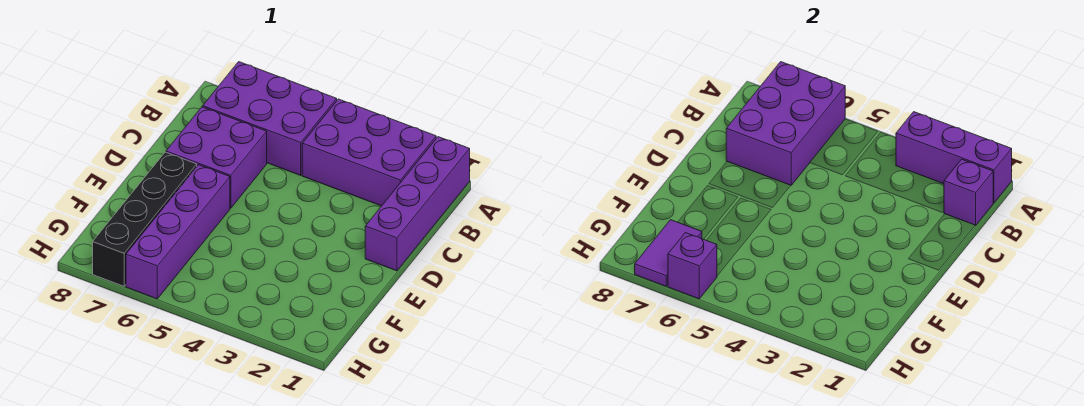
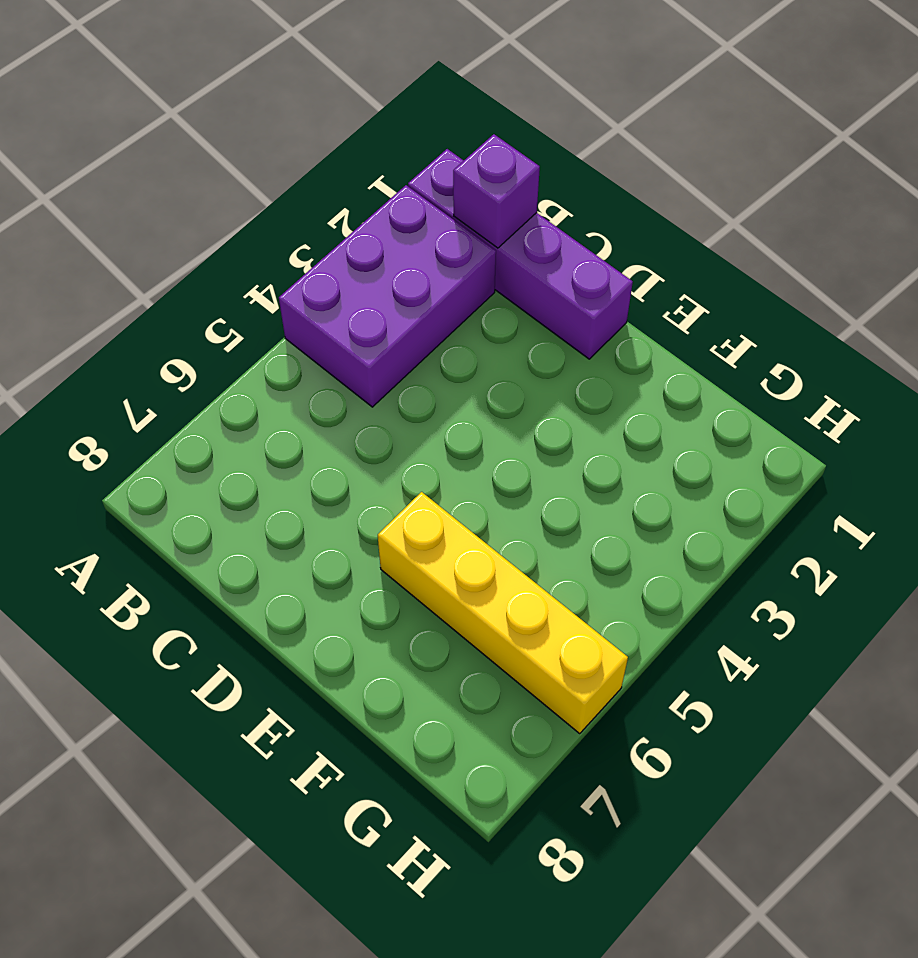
yellow brick E6:H6 level 1 -> purple brick E6:H6 level 1
none -> purple brick A5:B7 level 1
none -> purple brick C6:D7 level 1

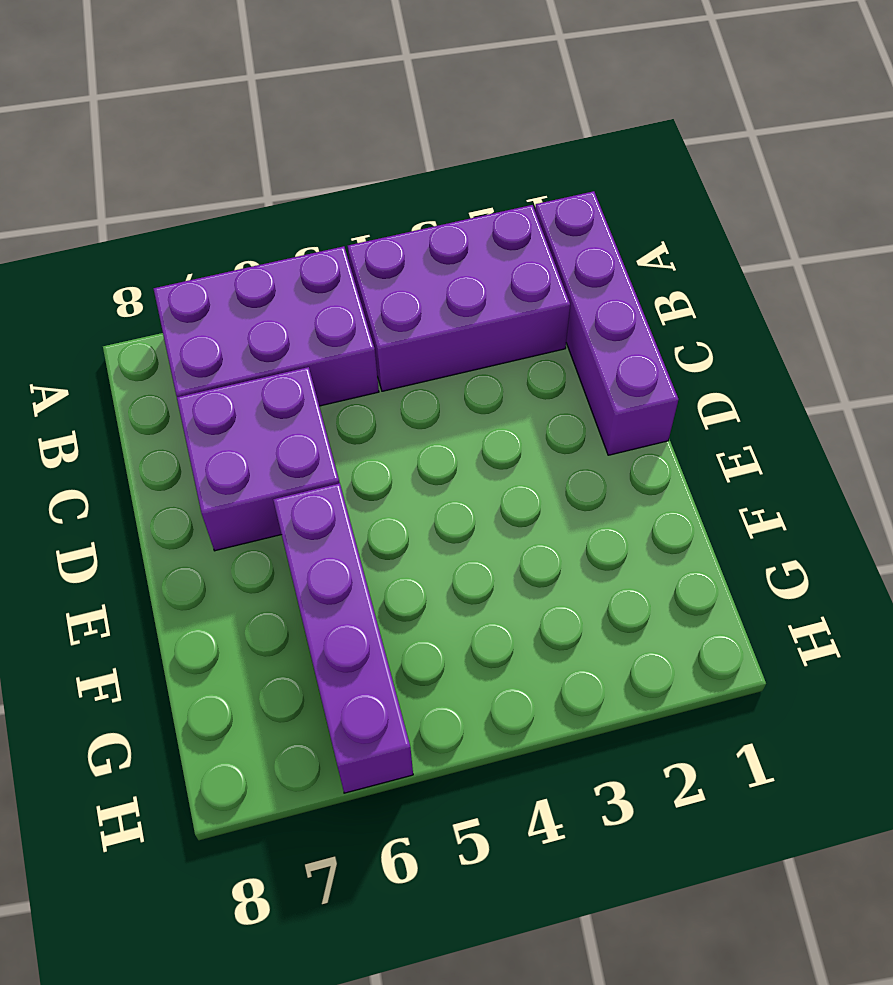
none -> black brick E7:H7 level 1
none -> purple brick A1:A3 level 2

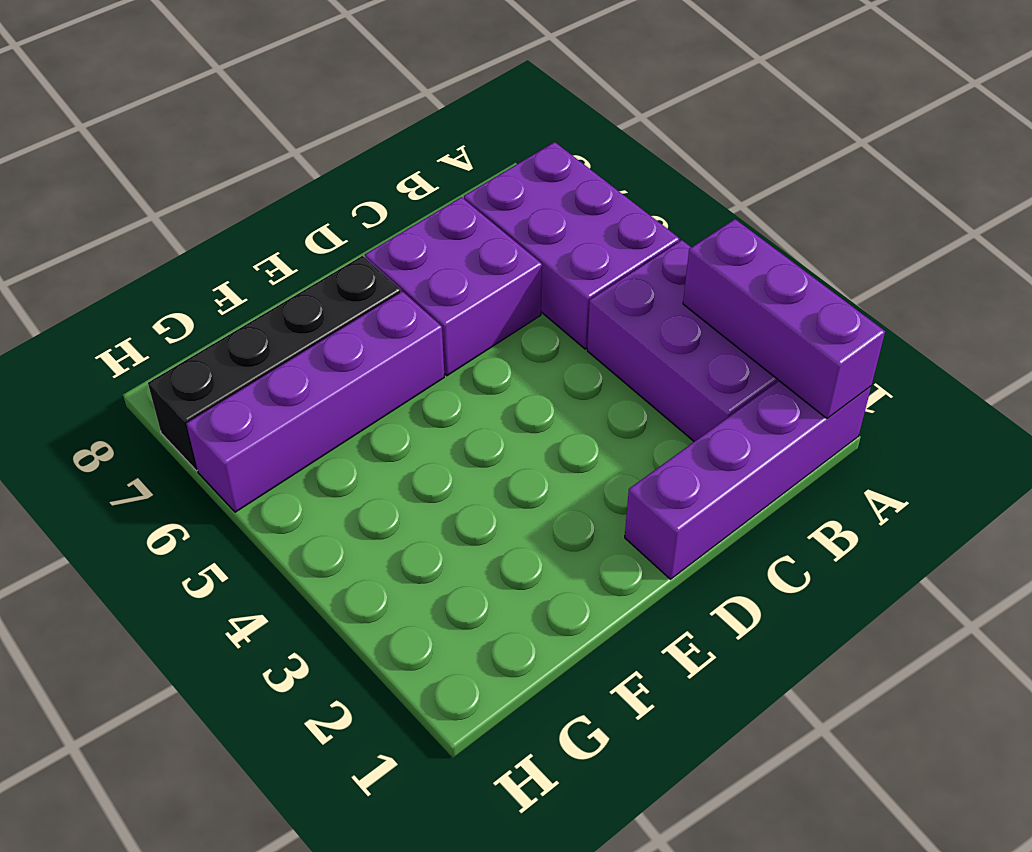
none -> purple brick A6:C7 level 2
none -> purple brick B1 level 2

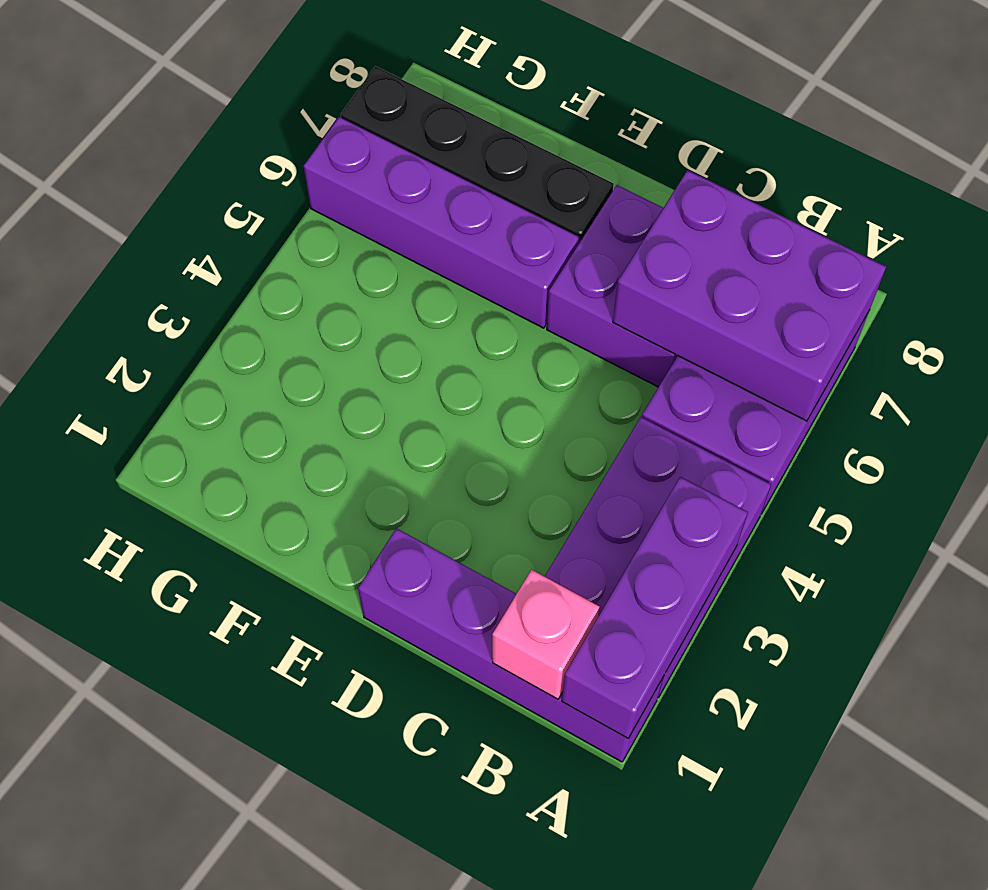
pink brick B1 level 2 -> purple brick B1 level 2
none -> purple tile G7:H7 level 2
none -> purple brick H6 level 2

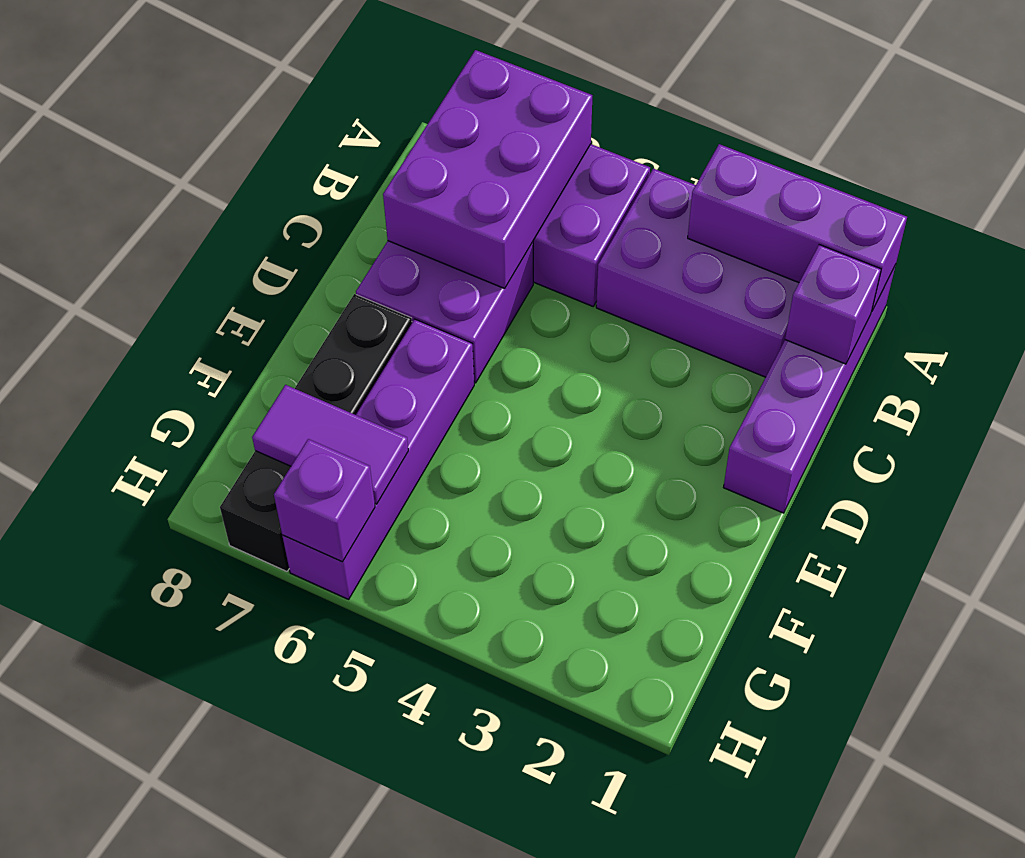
purple tile G6:G7 level 2 -> purple tile G7:H7 level 2

